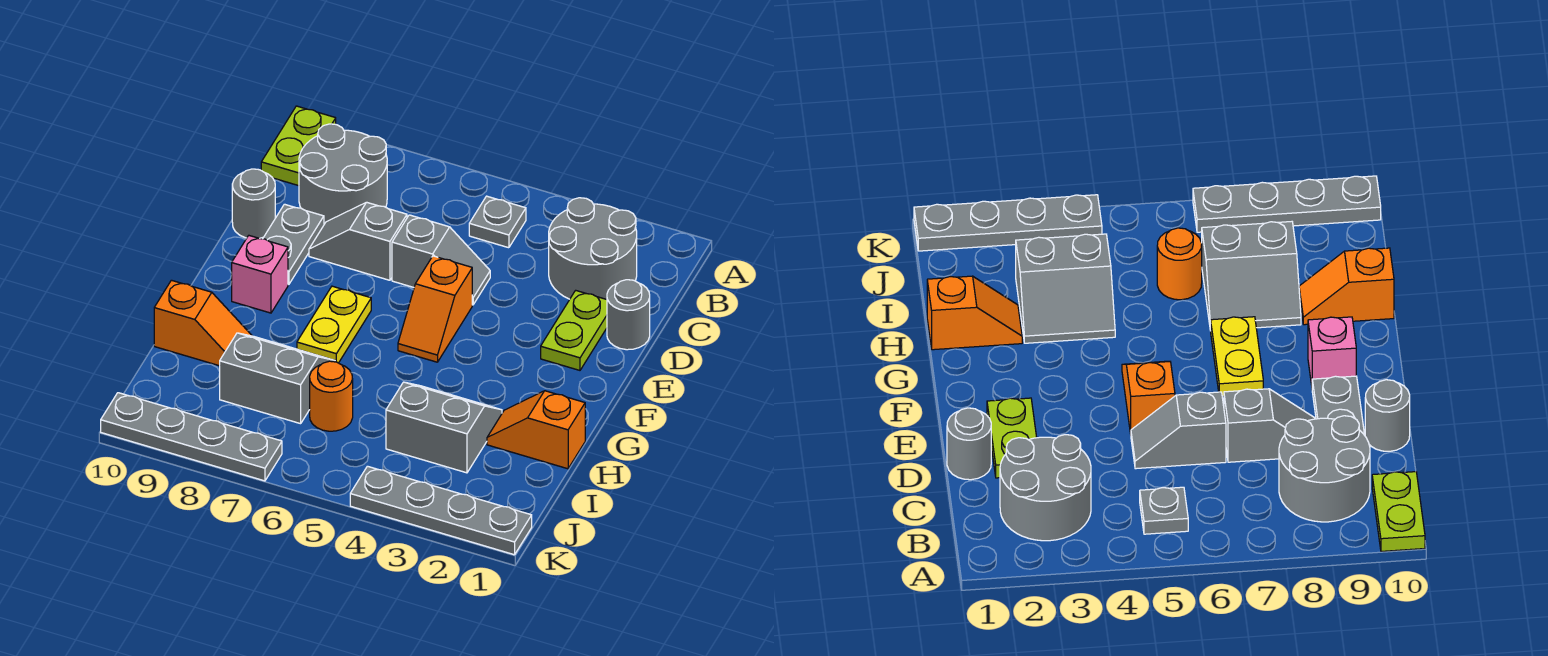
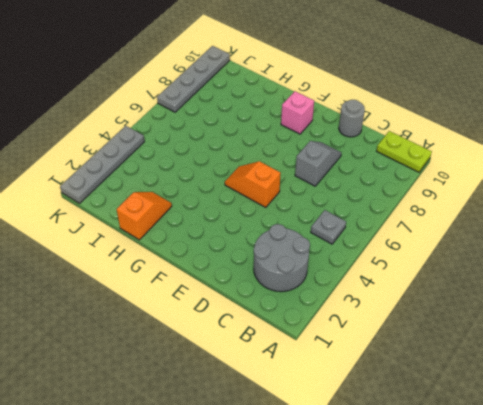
none -> grey round brick B8:C9 level 1
none -> grey round brick D1 level 1
none -> lime plate D2:E2 level 1

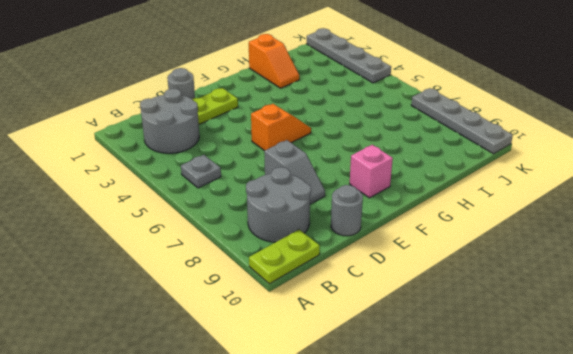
none -> grey slope D5:D6 level 1 top 6
none -> grey plate D9:E9 level 1
none -> yellow plate F7:G7 level 1

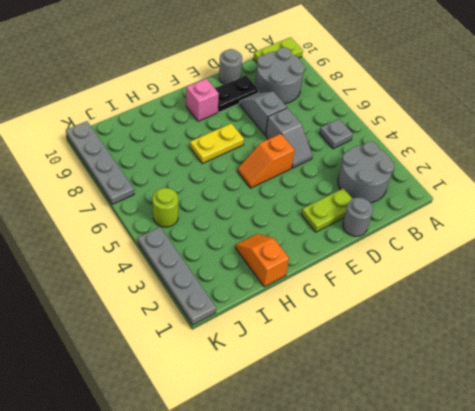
black plate D9:E9 level 1 -> grey plate D9:E9 level 1
lime round brick J5 level 1 -> none
none -> grey slope H3:I4 level 1 top I
none -> grey slope H7:I8 level 1 top I
none -> orange slope H9:H10 level 1 top 10

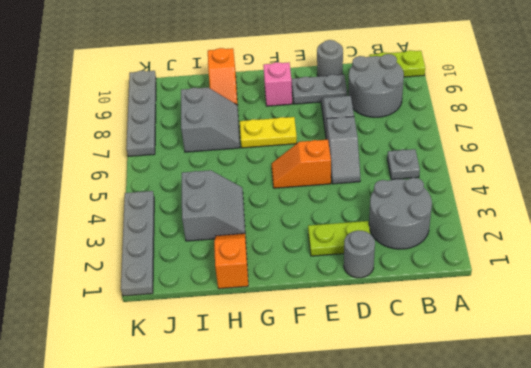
none -> orange round brick I6 level 1

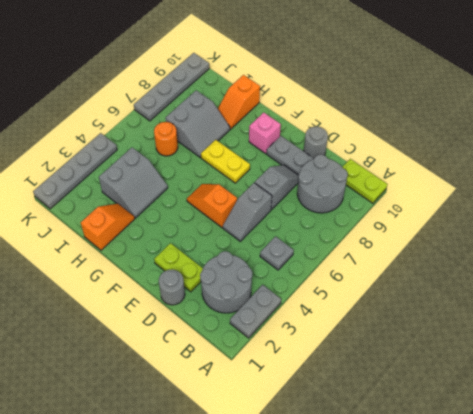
grey plate A2:A3 level 1 -> none

